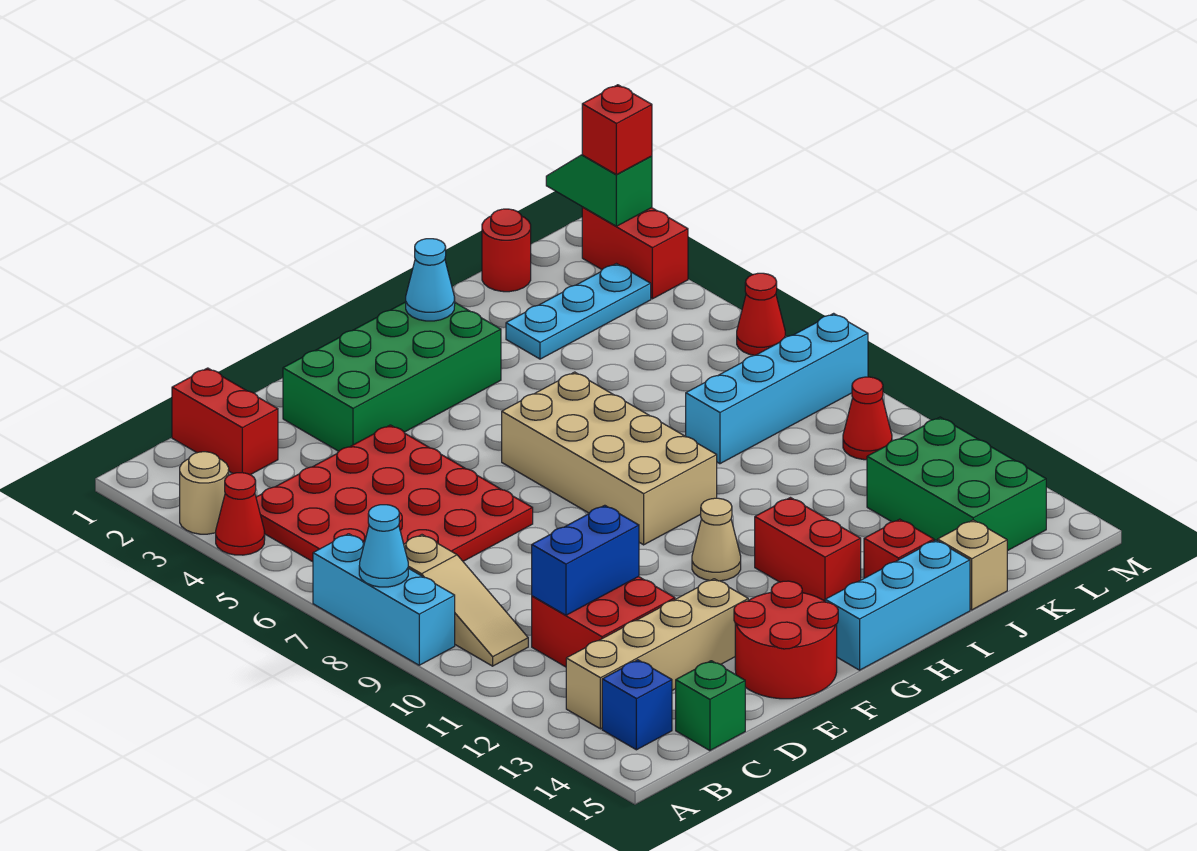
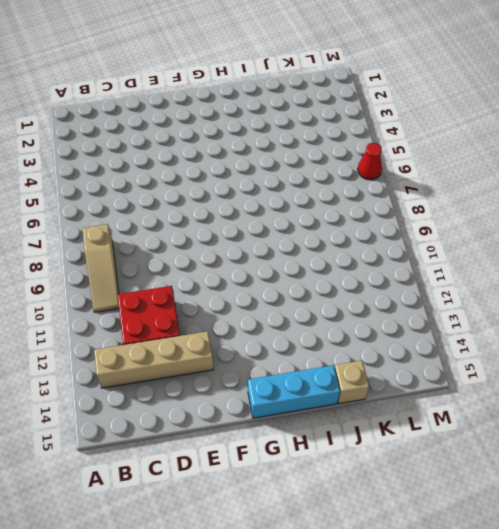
none -> tan round brick A3 level 1
none -> red cone A4 level 1
none -> cyan brick A7:A9 level 1
none -> red plate B4:E7 level 1

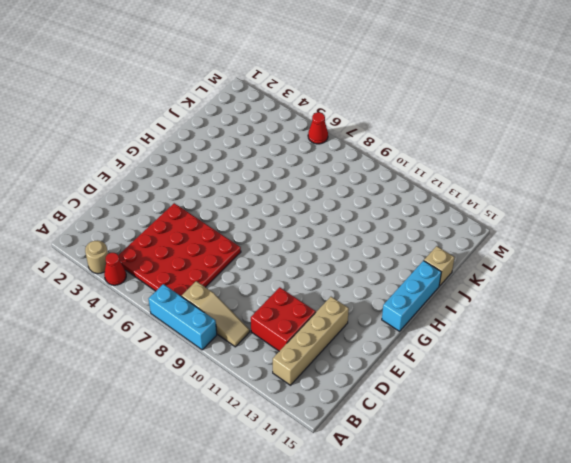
none -> blue brick B14 level 1
none -> red brick C1:C2 level 1
none -> green brick C15 level 1
none -> green brick E2:H3 level 1

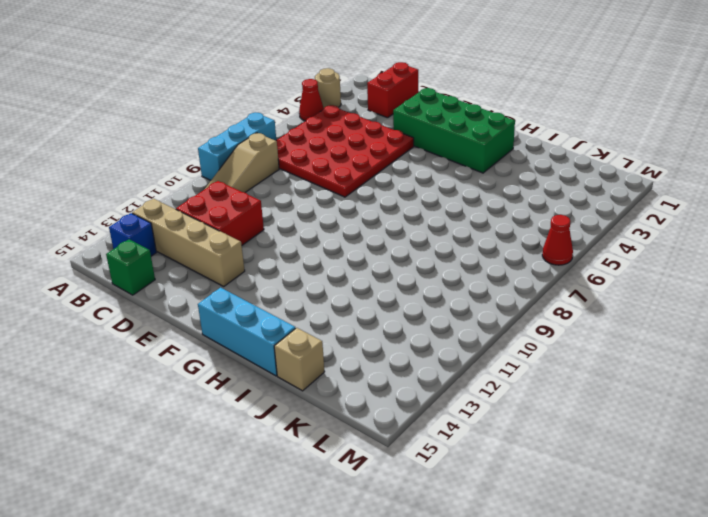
none -> red round brick E14:F15 level 1
none -> tan brick G6:H9 level 1
none -> tan cone G11 level 1
none -> red brick H12:H13 level 1

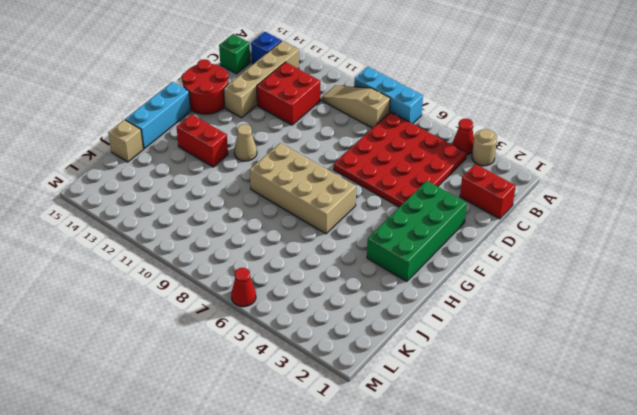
none -> red brick I14 level 1
none -> cyan plate J3:L3 level 1
none -> cyan brick J8:M8 level 1
none -> red round brick K1 level 1

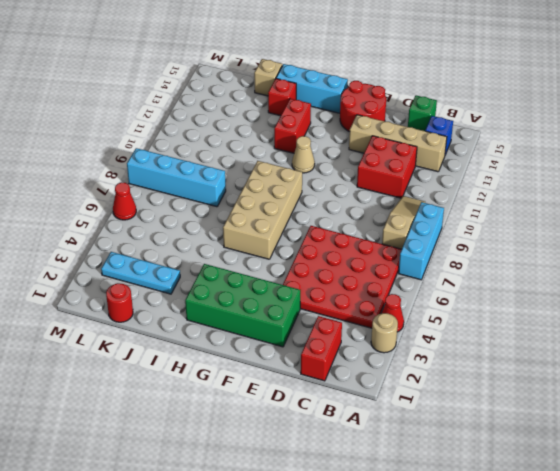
none -> green brick K12:L14 level 1
none -> red cone L10 level 1
none -> red brick M2:M3 level 1
none -> cyan cone A8 level 2

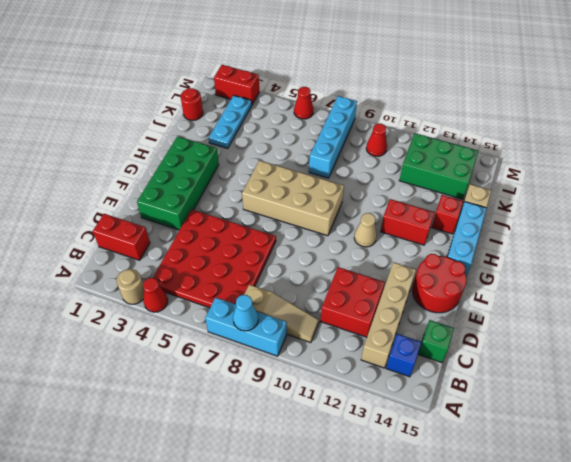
none -> blue brick C11:D11 level 2
none -> cyan cone H2 level 2
none -> green slope M1:M2 level 2 top 2
none -> red brick M2 level 3

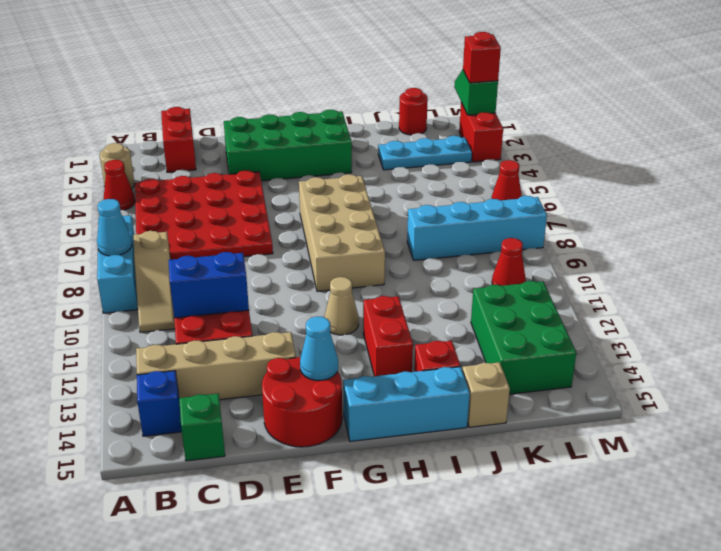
cyan cone F14 level 2 -> cyan cone H2 level 2

